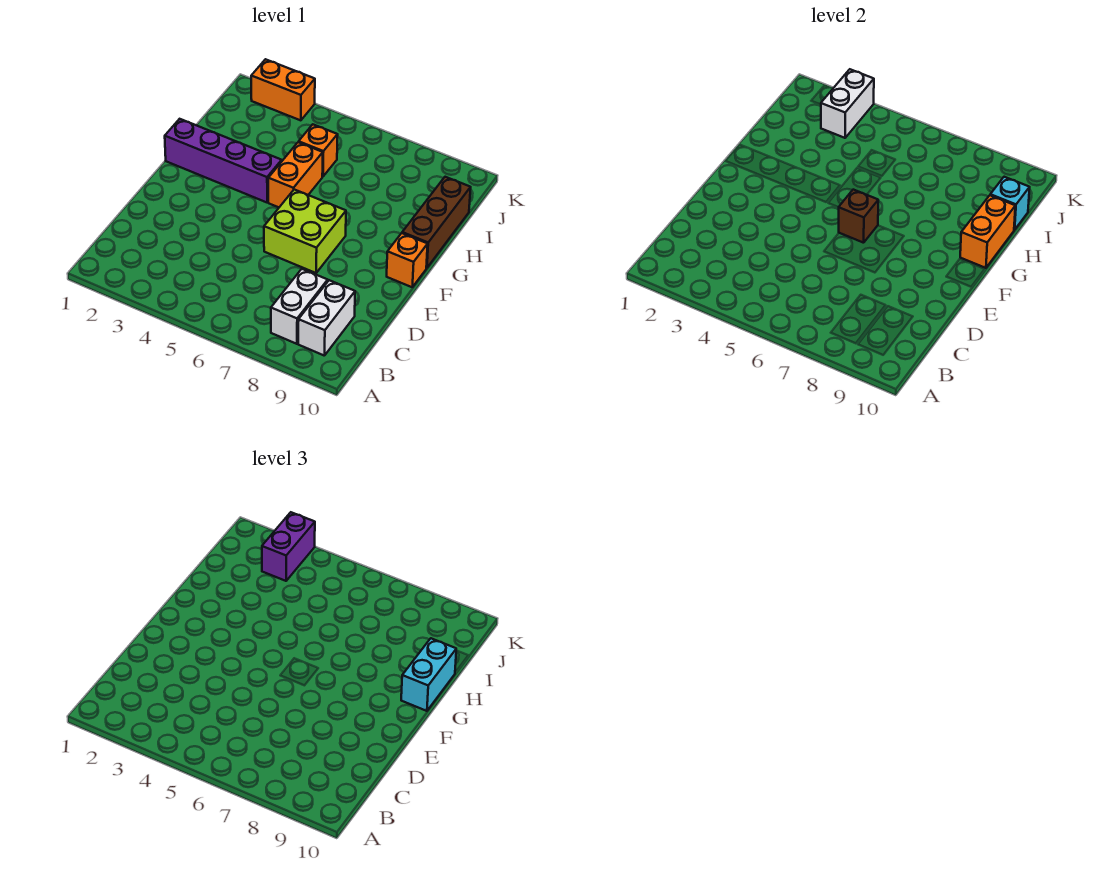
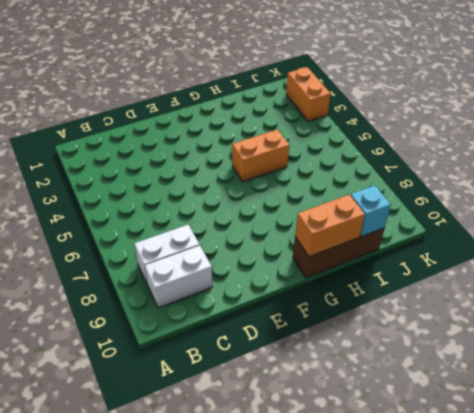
none -> lime brick E6:F7 level 1
none -> orange brick F10 level 1
none -> purple brick G1:G4 level 1

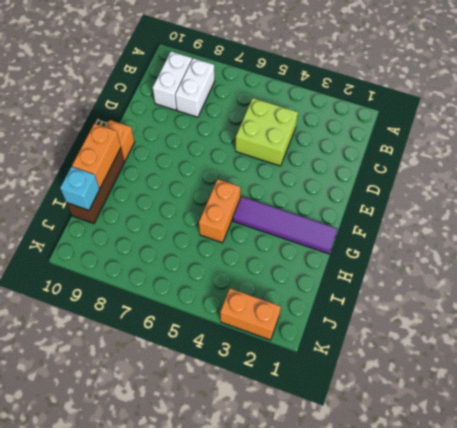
lime brick C4:D5 level 1 -> lime brick E6:F7 level 1
purple tile G1:G4 level 1 -> purple brick G1:G4 level 1
none -> orange brick I5 level 1
none -> brown brick F6 level 2
none -> white brick J3:K3 level 2

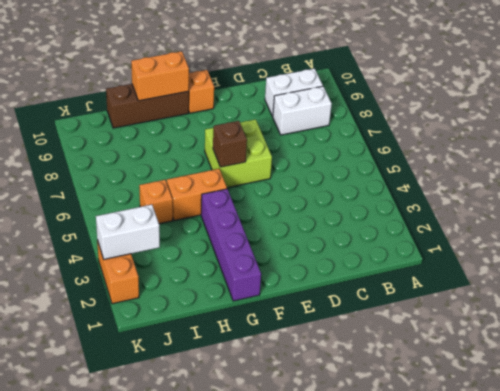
none -> cyan brick I10 level 2
none -> cyan brick G10:H10 level 3
none -> purple brick J3:K3 level 3

